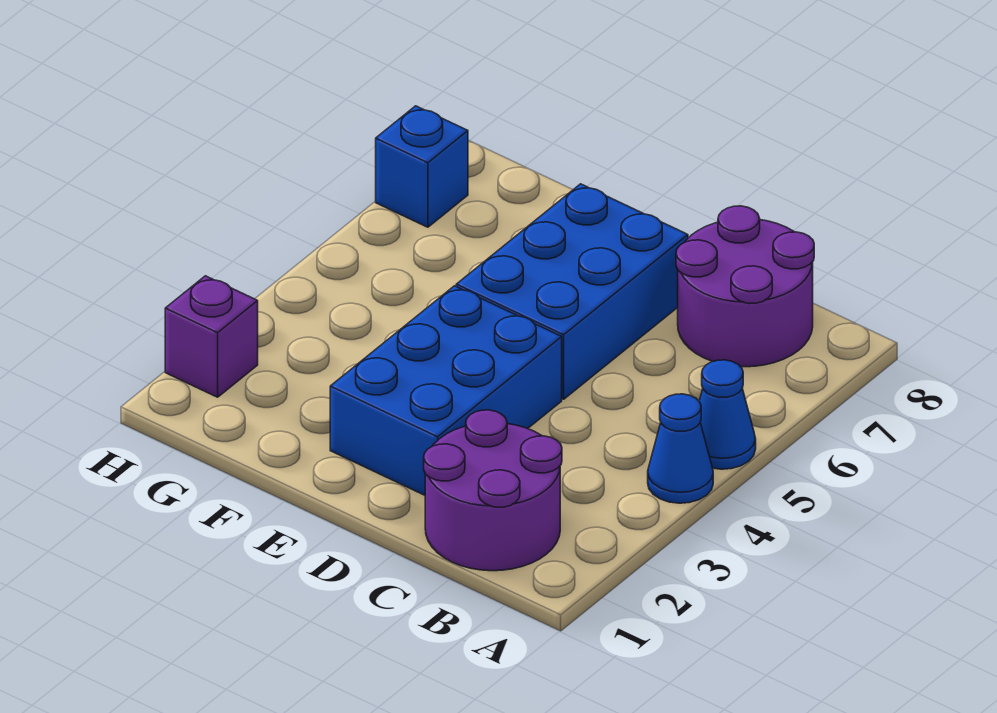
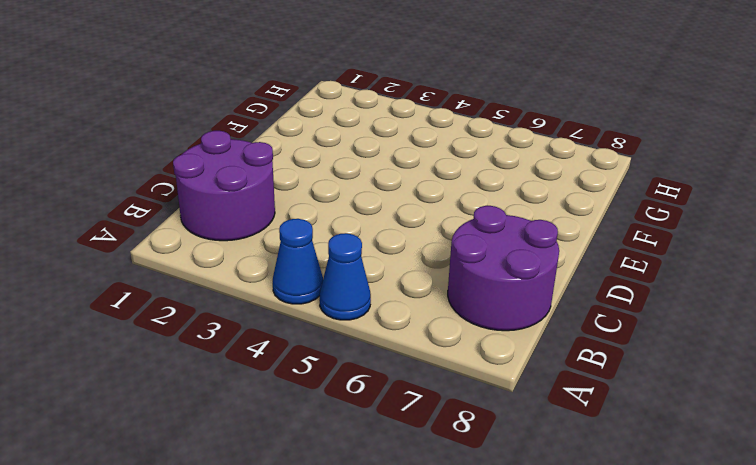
none -> blue brick D2:E4 level 1
none -> blue brick D5:E7 level 1

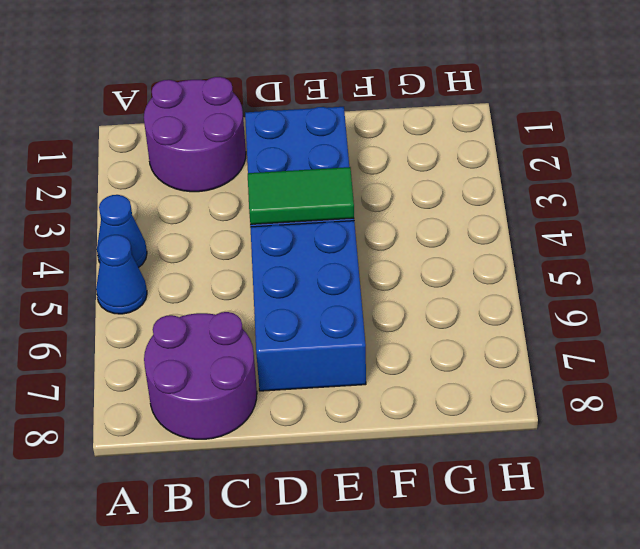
green tile D4:E4 level 2 -> none
none -> purple brick H2 level 1
none -> blue brick H7 level 1

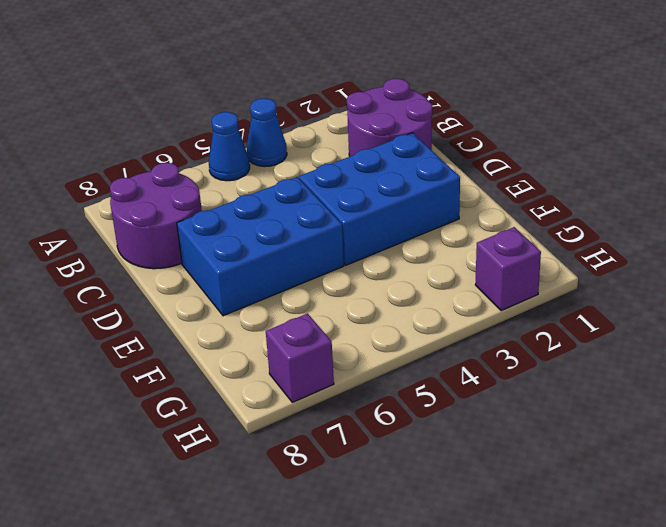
purple brick H7 level 1 -> blue brick H7 level 1

